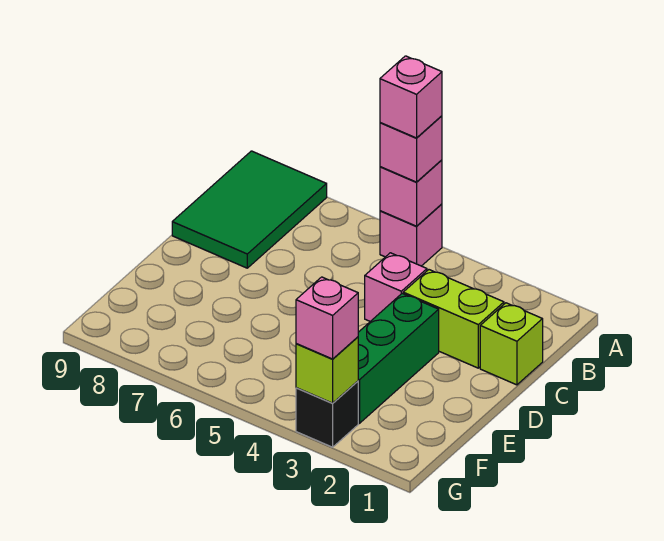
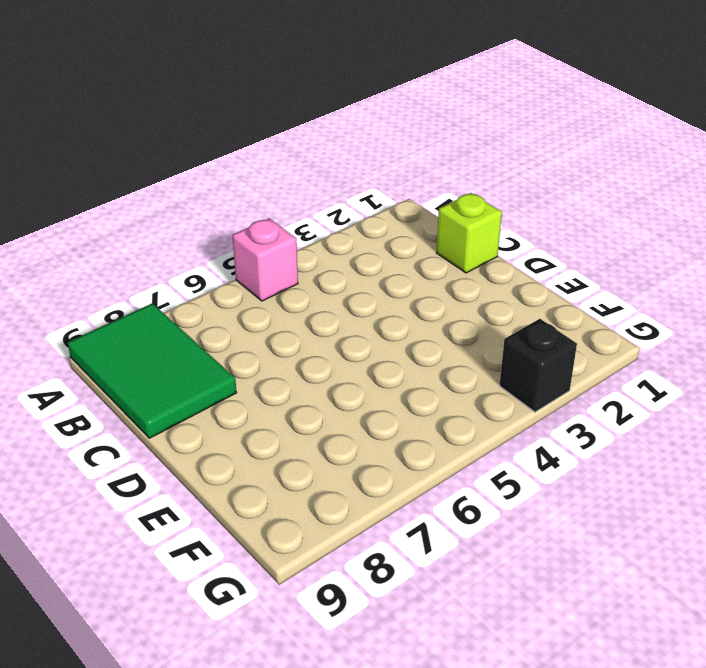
none -> lime brick C2:C3 level 1
none -> pink brick C4 level 1
none -> green brick D3:F3 level 1

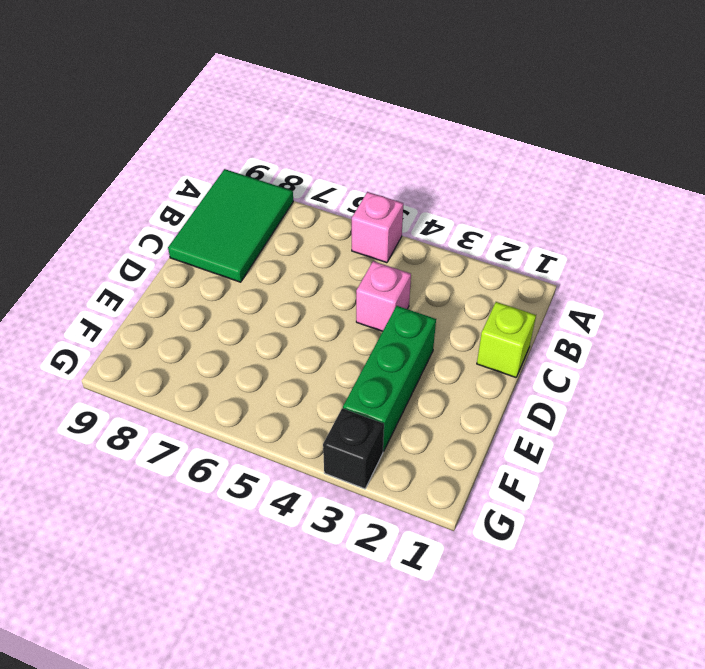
none -> lime brick C2:C3 level 1
none -> pink brick A5 level 2
none -> lime brick G3 level 2

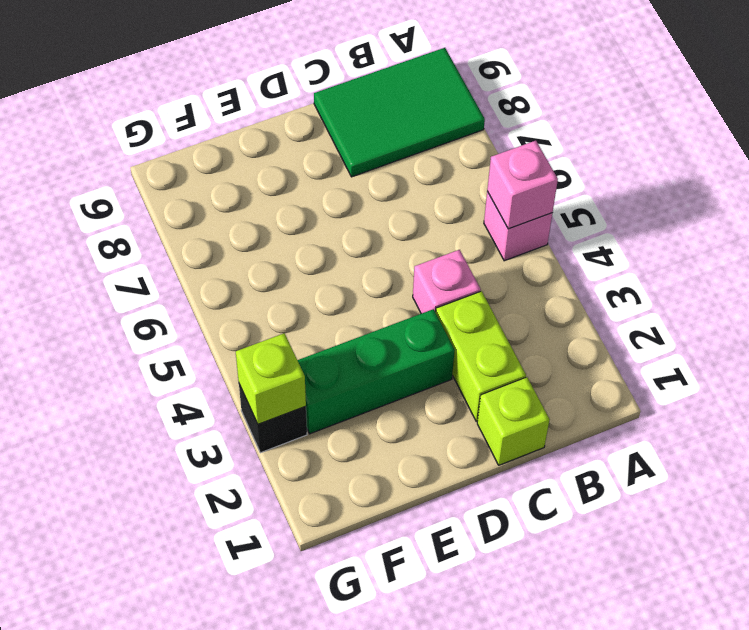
none -> pink brick A5 level 3
none -> pink brick G3 level 3
none -> pink brick A5 level 4

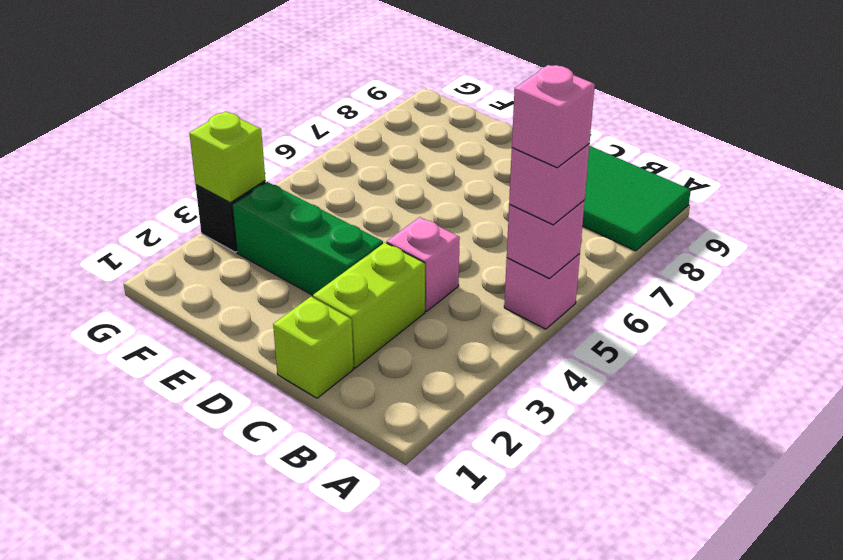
none -> pink brick G3 level 3

